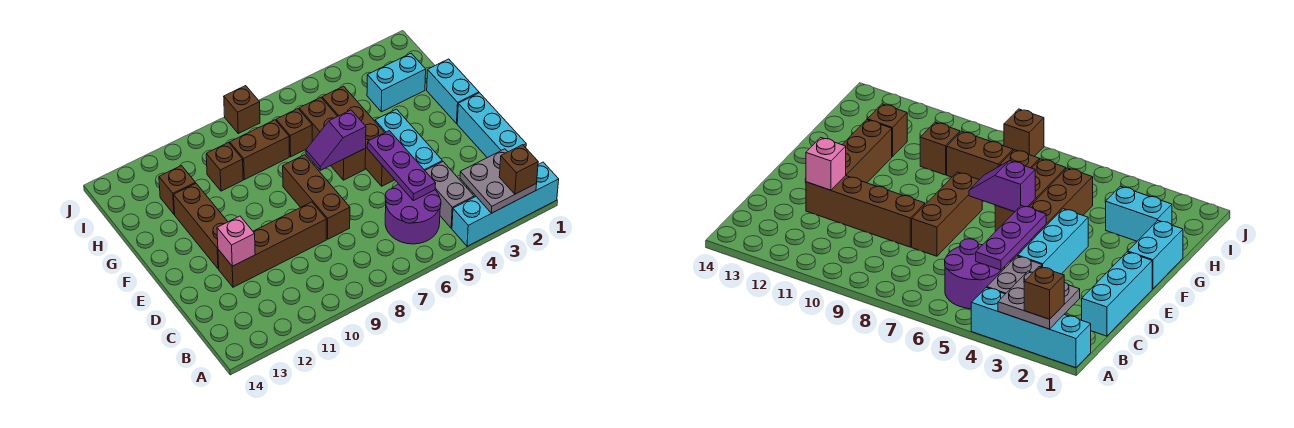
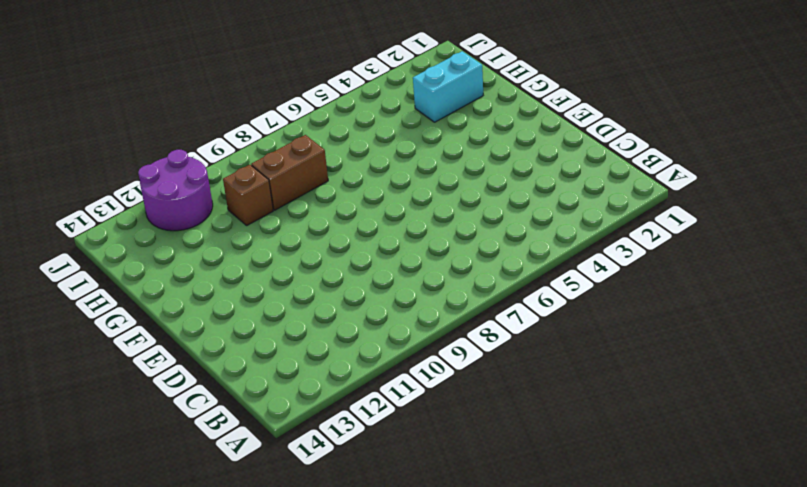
purple round brick I11:J12 level 1 -> purple round brick B5:C6 level 1
none -> cyan brick A1:A4 level 1
none -> grey brick B4:C4 level 1
none -> cyan brick C1:E1 level 1

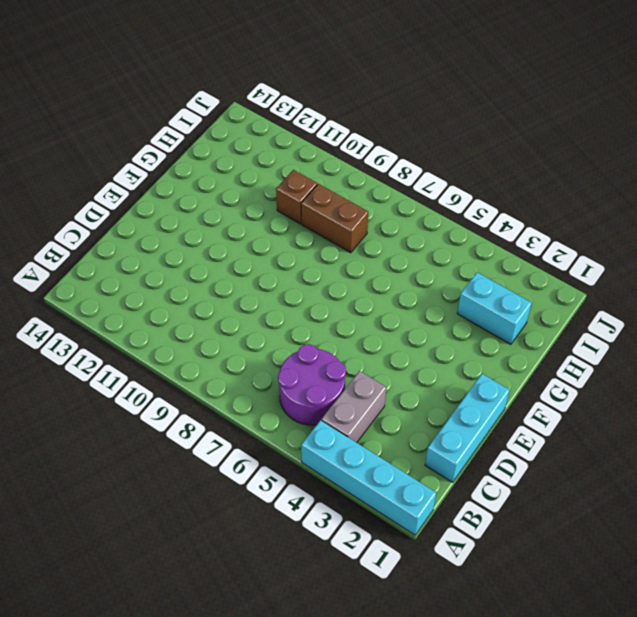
none -> cyan brick D4:F4 level 1
none -> brown brick D8:F8 level 1
none -> brown brick D9:D12 level 1

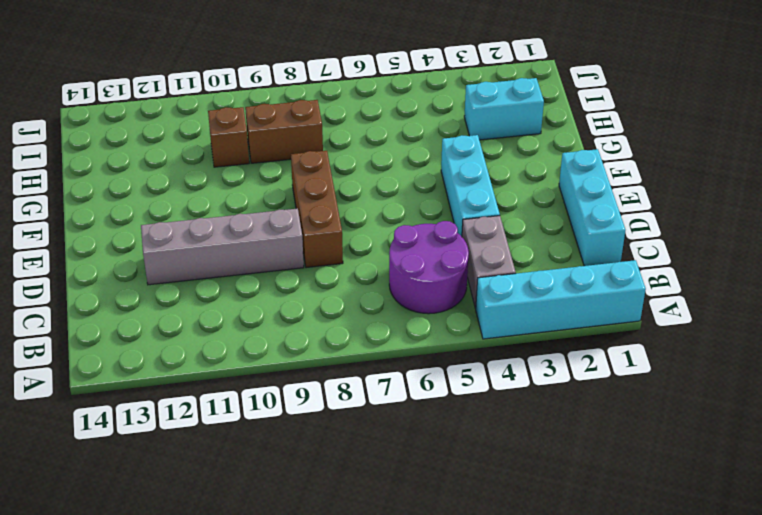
grey brick D9:D12 level 1 -> brown brick D9:D12 level 1
none -> brown brick E5:H5 level 1
none -> brown brick E12:G12 level 1
none -> cyan brick F1:G1 level 1

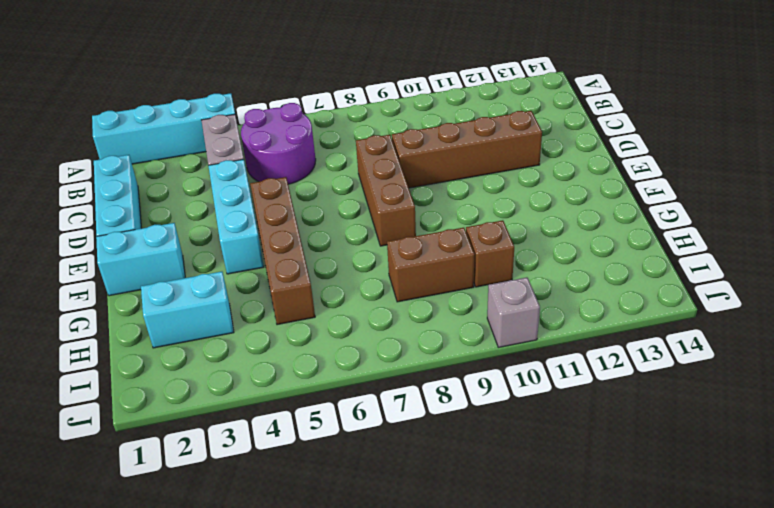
cyan brick F1:F2 level 1 -> cyan brick F1:G1 level 1
grey brick J10 level 1 -> none
none -> brown brick E12:G12 level 1
none -> brown brick F6:H6 level 1
none -> brown brick H7 level 1

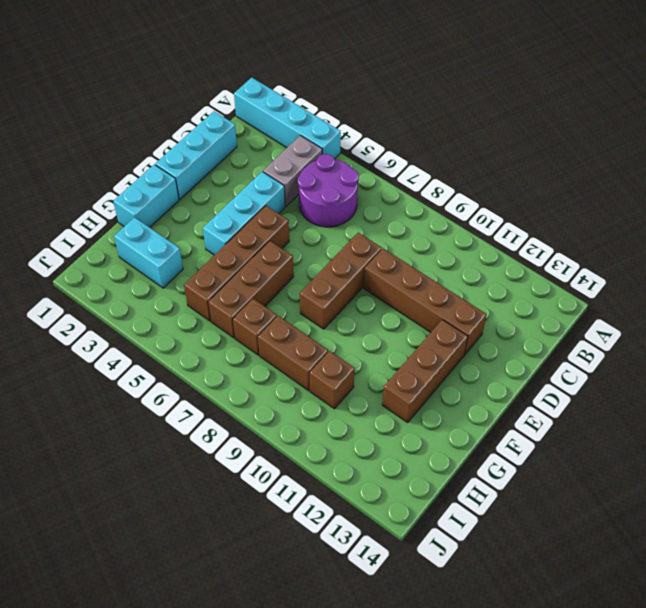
none -> brown brick H12 level 1
none -> brown brick J8 level 1
none -> grey plate A2:B3 level 2

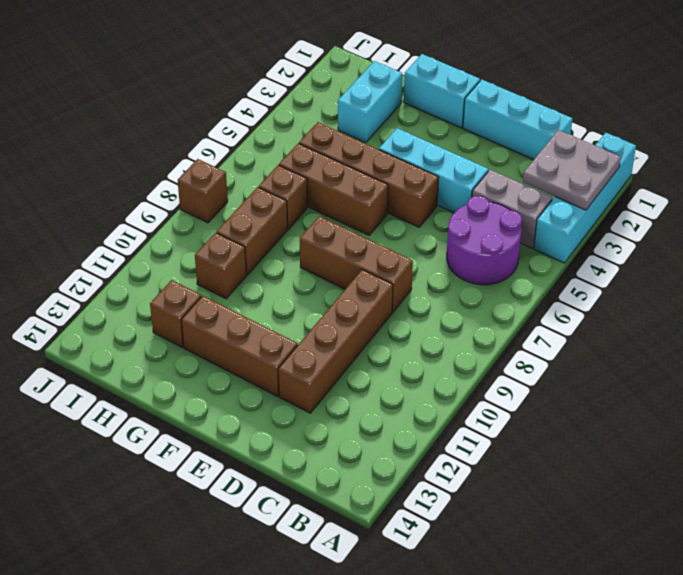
none -> purple plate C5:E5 level 2
none -> pink brick D12 level 2
none -> purple slope F6:F7 level 2 top 6

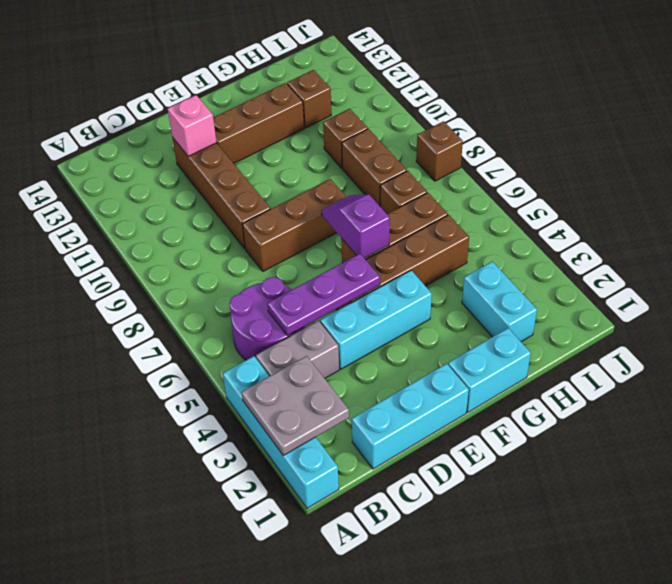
none -> brown brick A2 level 3

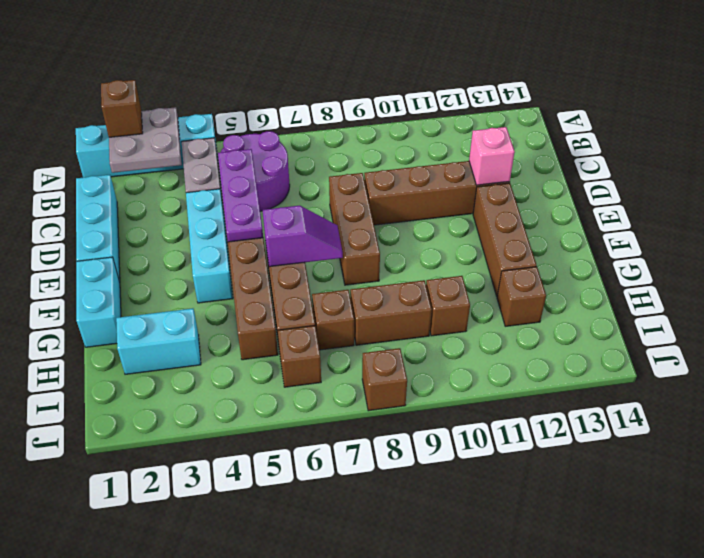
brown brick I6 level 1 -> none

